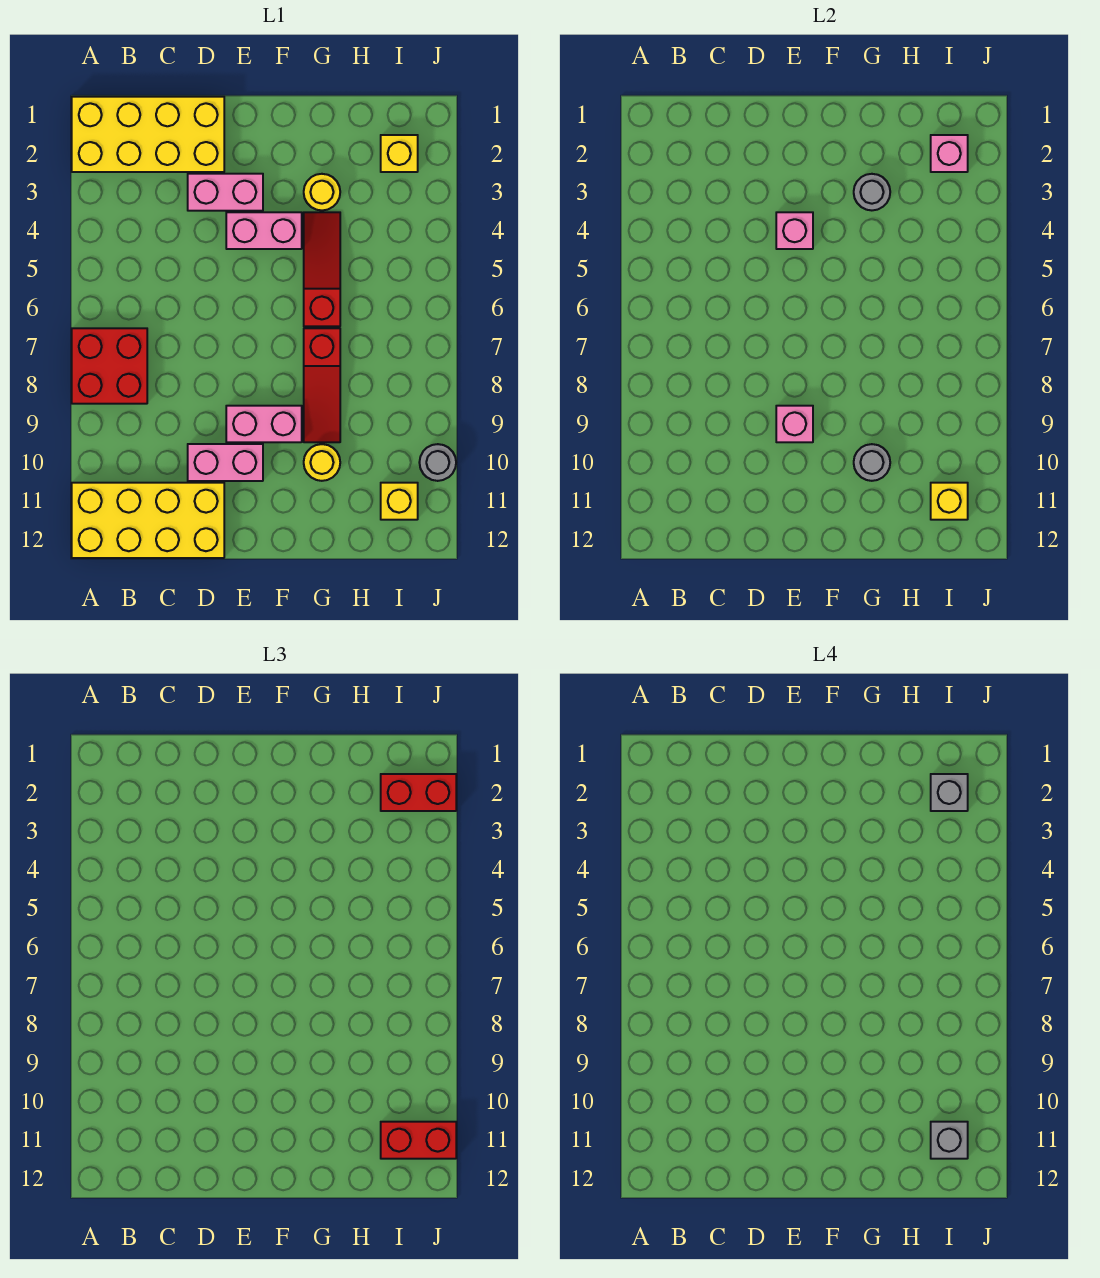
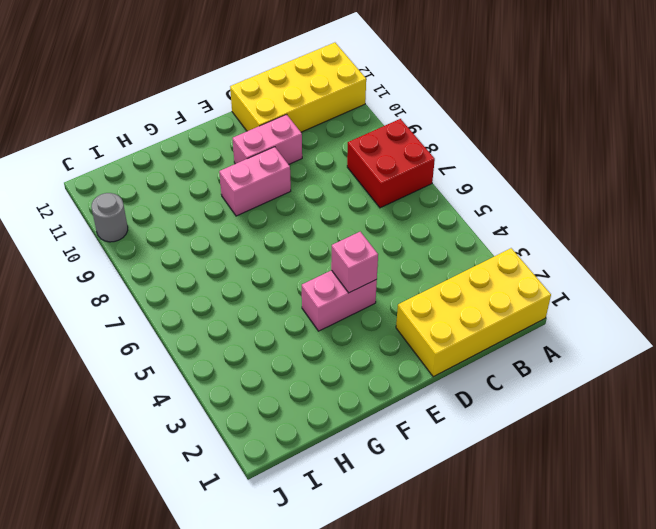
none -> pink brick D3:E3 level 1
none -> yellow round brick G3 level 1
none -> red slope G4:G6 level 1 top 6

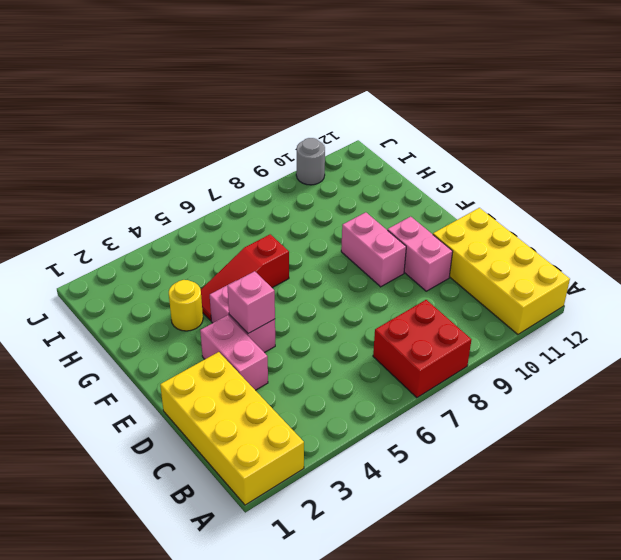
none -> red slope G7:G9 level 1 top 7
none -> yellow round brick G10 level 1
none -> yellow brick I2 level 1

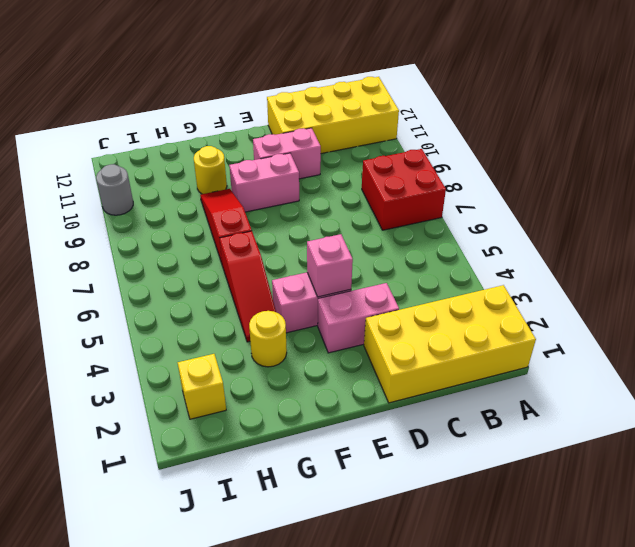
none -> yellow brick I11 level 1
none -> pink brick E9 level 2
none -> grey round brick G3 level 2

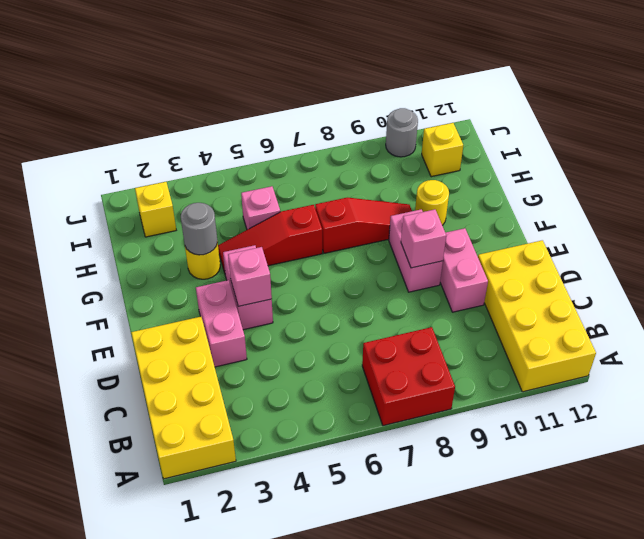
pink brick H5 level 1 -> pink brick I2 level 2
none -> grey round brick G10 level 2
none -> yellow brick I11 level 2
none -> red brick I2:J2 level 3

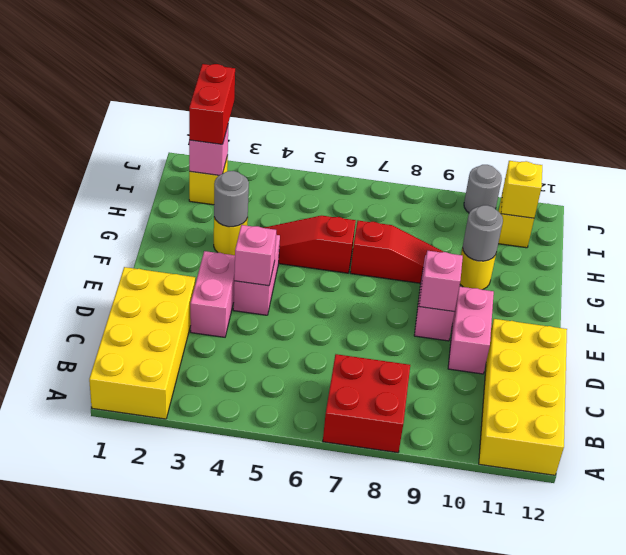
none -> red brick I11:J11 level 3
none -> grey brick I2 level 4
none -> grey brick I11 level 4

